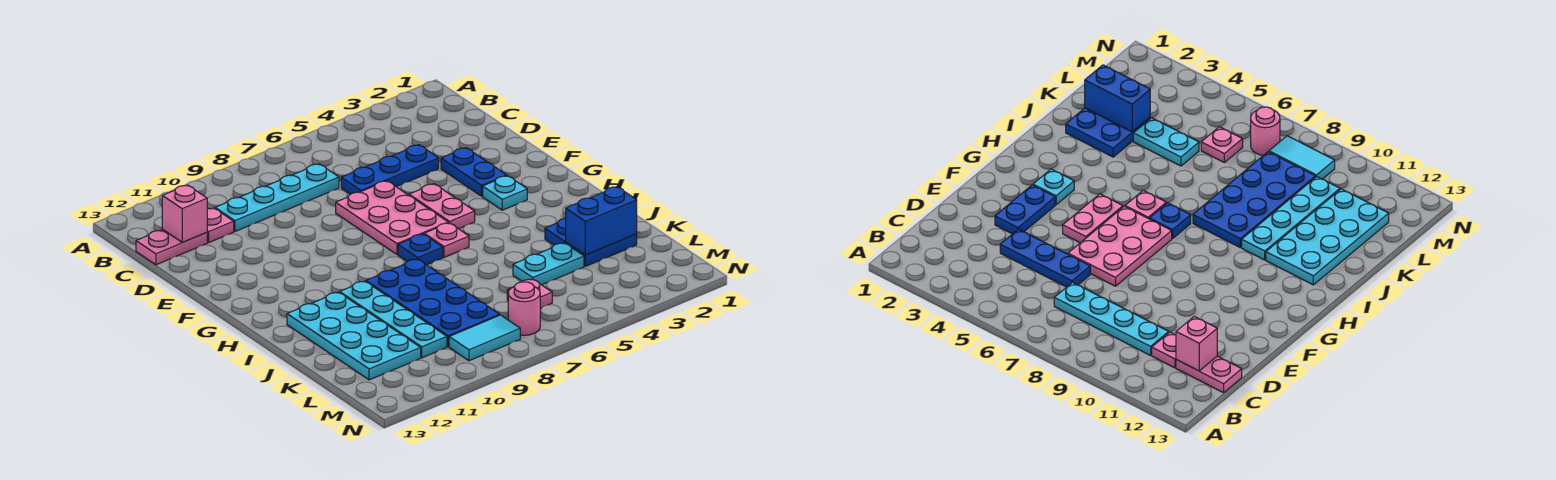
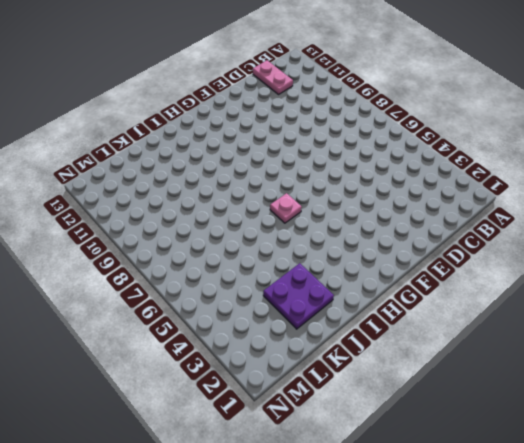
purple plate J2:K3 level 1 -> blue plate J2:K3 level 1
none -> cyan plate C7:C10 level 1
none -> pink plate C11 level 1
none -> blue plate D4:D6 level 1

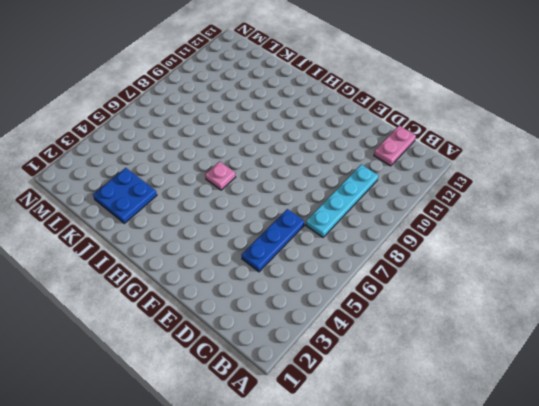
none -> pink plate C11 level 1
none -> blue plate E3:F3 level 1
none -> pink plate E6:G7 level 1

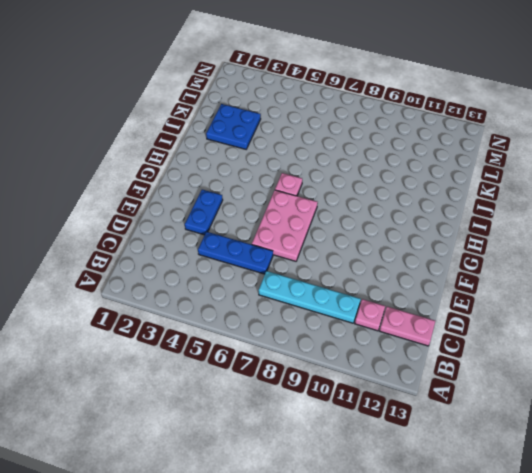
none -> pink plate F5:G5 level 1
none -> cyan plate G3 level 1
none -> blue plate H7 level 1

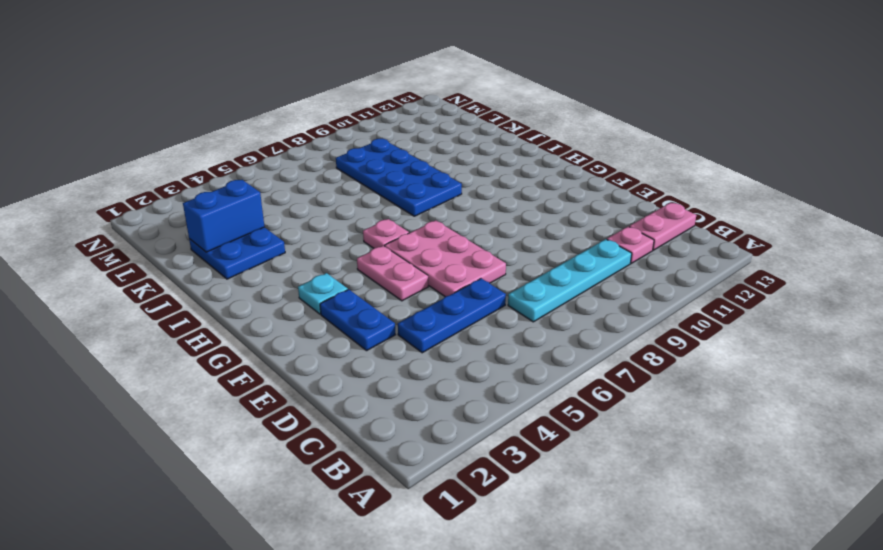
none -> blue plate H7 level 1
none -> cyan plate I10:L10 level 1
none -> cyan plate I11:L12 level 1

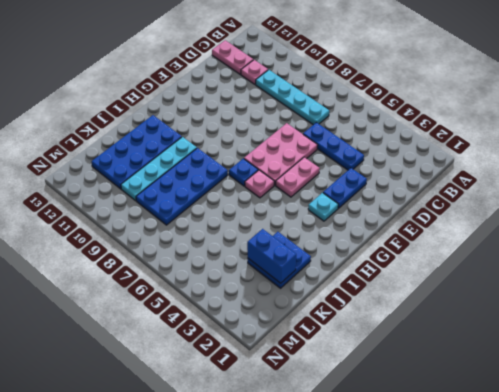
blue plate I11:L12 level 1 -> cyan plate I11:L12 level 1
none -> cyan plate K4:K5 level 1
none -> pink plate L6 level 1
none -> pink round brick M7 level 1

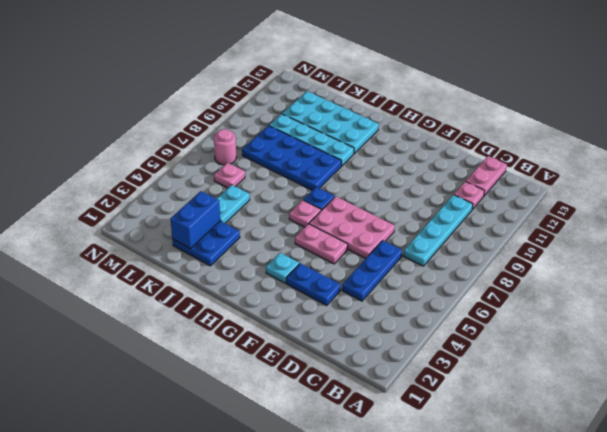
none -> cyan tile M8:M9 level 1
none -> pink brick C12 level 2

